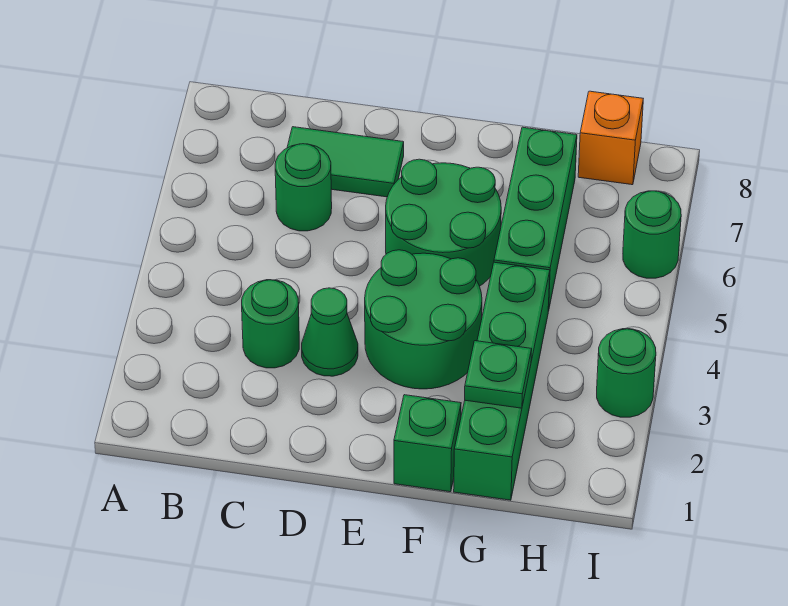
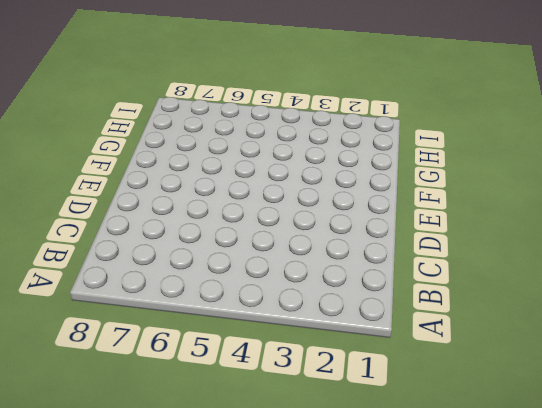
none -> green round brick C3 level 1
none -> green round brick C6 level 1
none -> green tile C7:D7 level 1

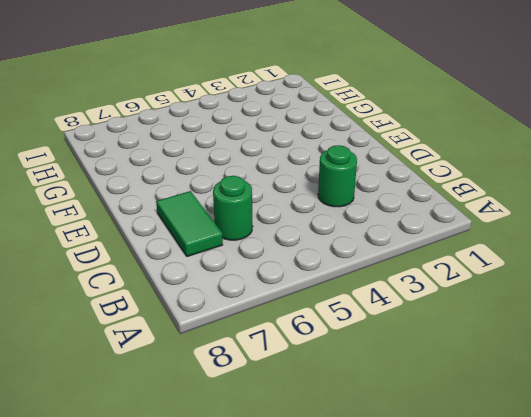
none -> green cone D3 level 1
none -> green round brick E3:F4 level 1
none -> green round brick E5:F6 level 1

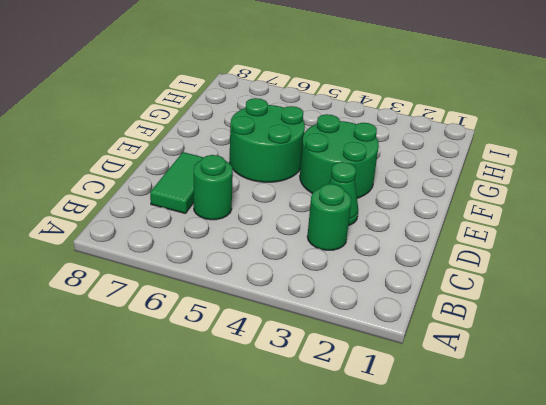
none -> green brick F1 level 1
none -> green brick G1:G4 level 1
none -> green brick G5:G7 level 1

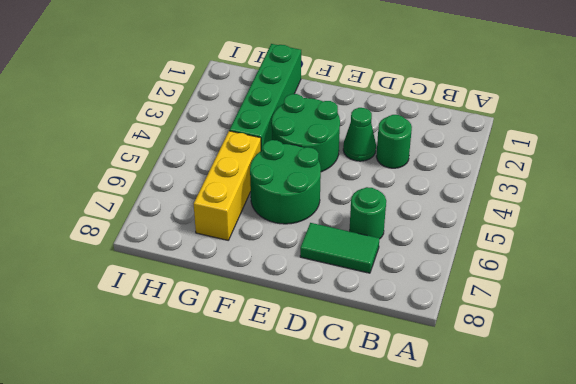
yellow brick G5:G7 level 1 -> green brick G5:G7 level 1
none -> green brick F1 level 1
none -> orange brick H8 level 1
none -> green round brick I3 level 1

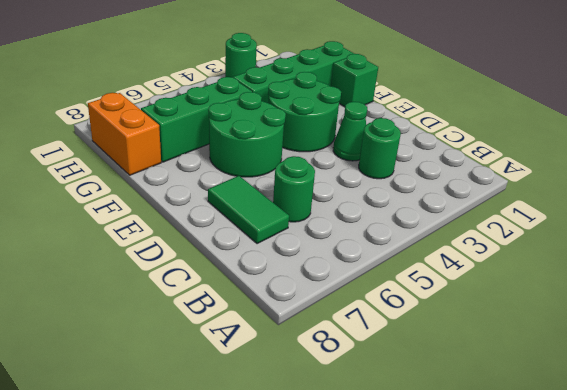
orange brick G8:H8 level 1 -> orange brick H8 level 1
none -> green round brick I6 level 1
none -> green plate G2 level 2

